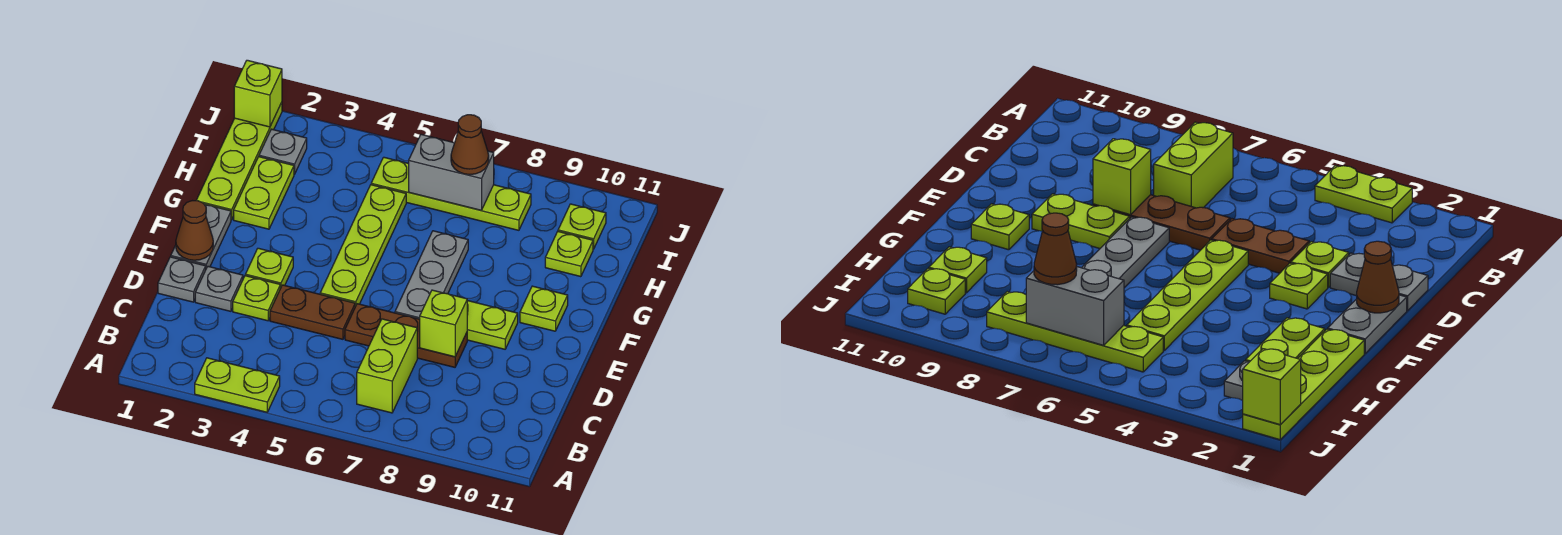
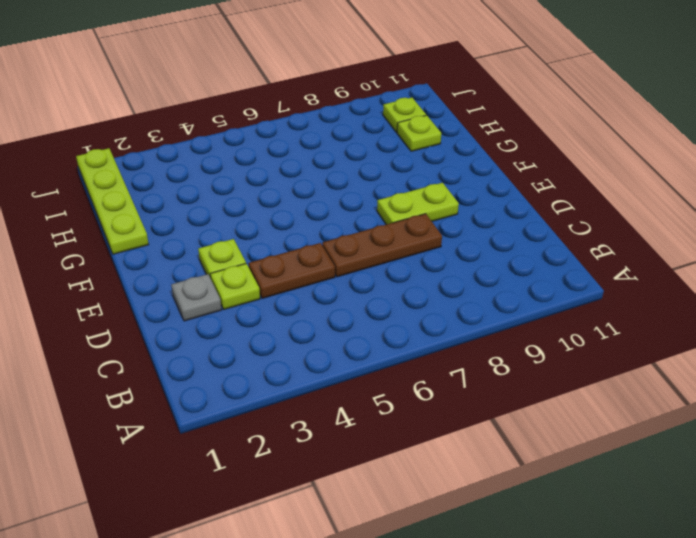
none -> lime plate A3:A4 level 1
none -> lime brick B7:C7 level 1
none -> grey plate D1 level 1

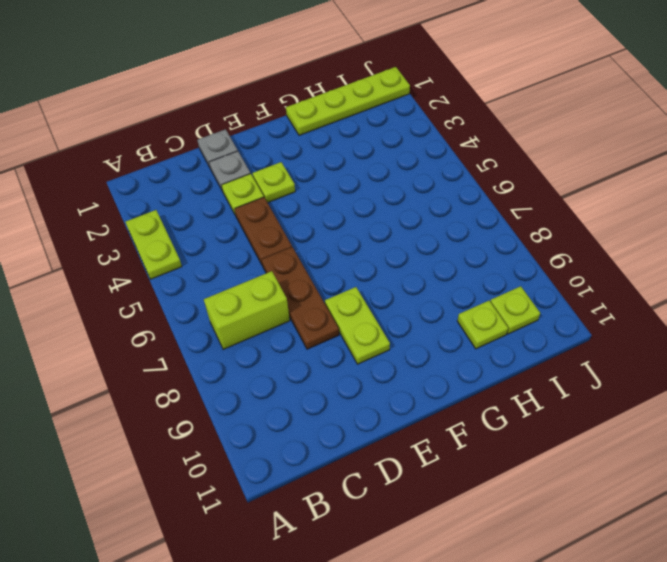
none -> grey plate E1:F1 level 1
none -> lime plate E5:H5 level 1
none -> grey plate E7:G7 level 1

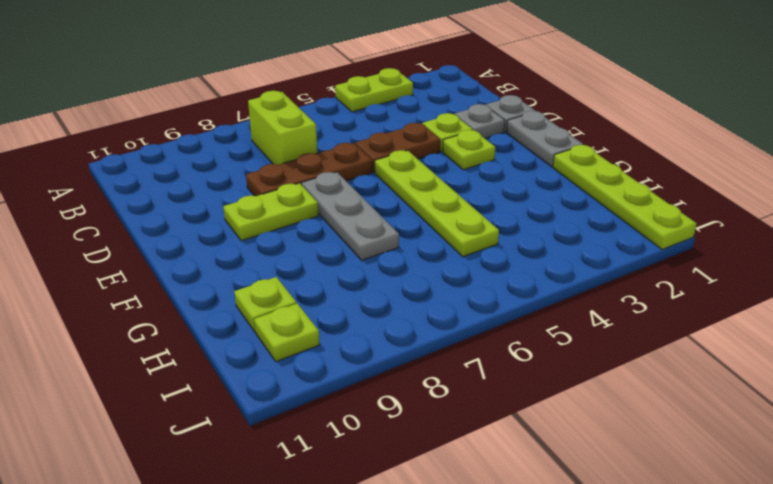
none -> lime plate F10 level 1
none -> lime plate G2:H2 level 1
none -> grey plate I2 level 1

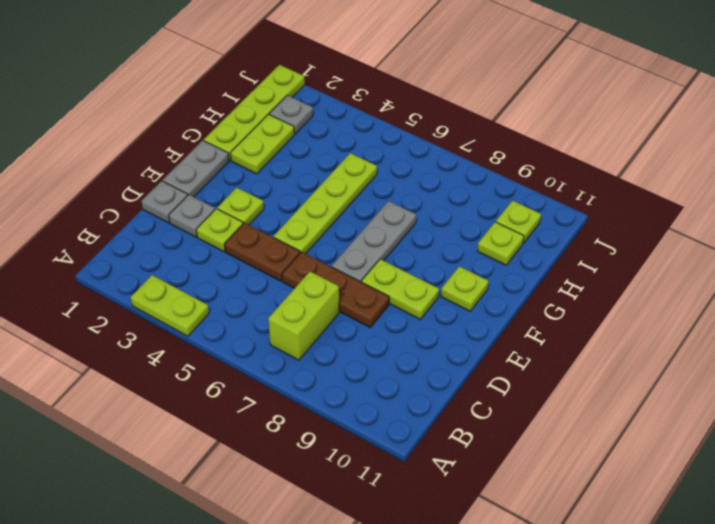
none -> lime plate I5:I8 level 1
none -> lime brick D8 level 2
none -> brown cone E1 level 2

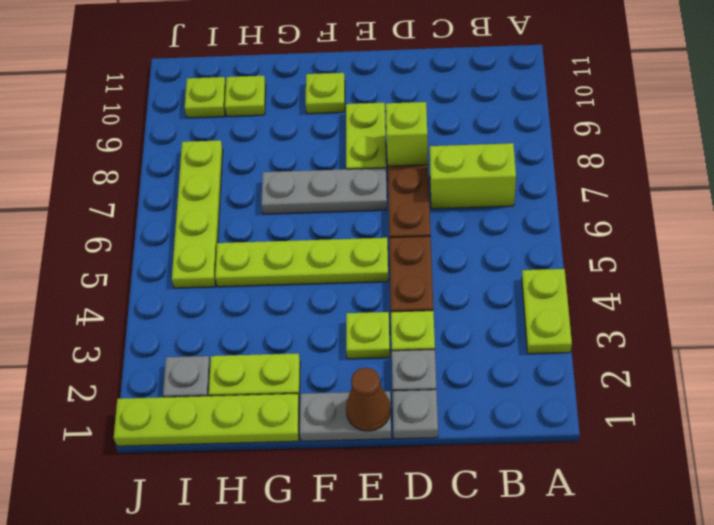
none -> grey brick I6:I7 level 2
none -> lime brick J1 level 2
none -> brown cone I7 level 3

